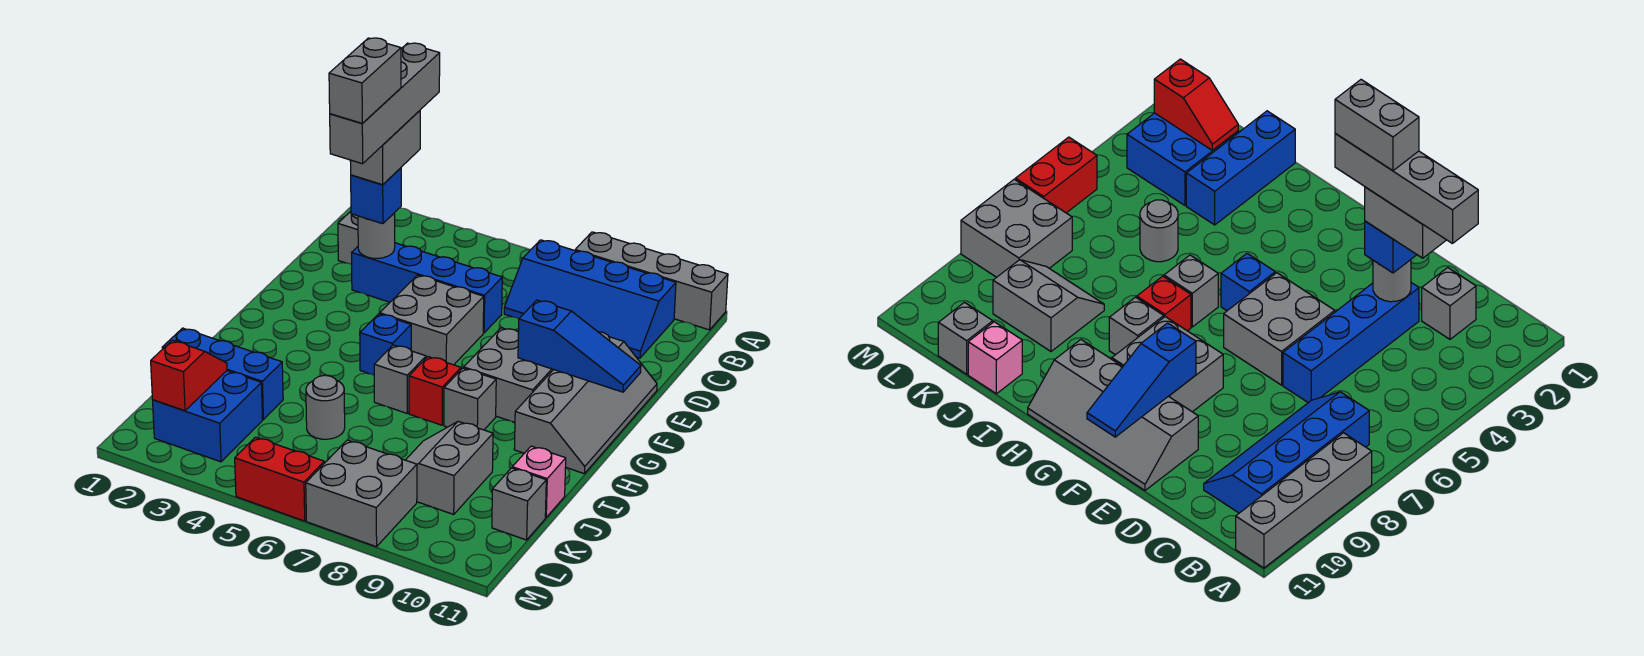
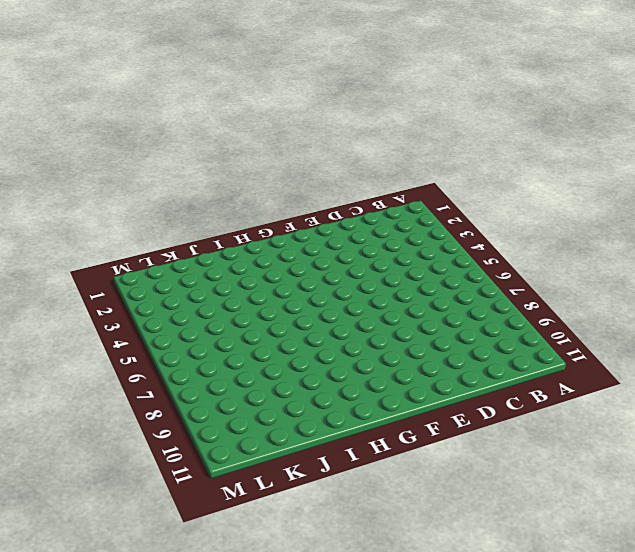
none -> grey brick A8:A11 level 1
none -> blue slope B7:C10 level 1 top B
none -> grey brick C2 level 1

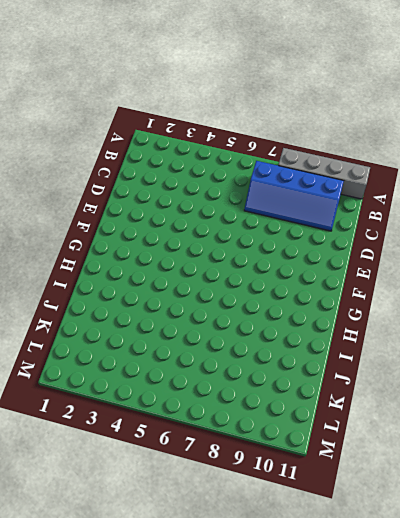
none -> grey brick C2 level 1
none -> blue brick D3:D6 level 1
none -> grey brick E5:F6 level 1

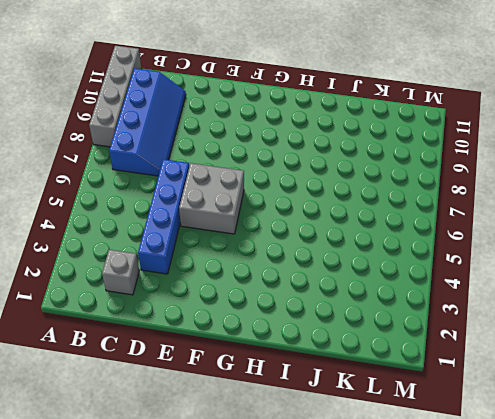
none -> grey slope E10:H11 level 1 top 10
none -> grey brick F8:G9 level 1
none -> blue brick G5 level 1

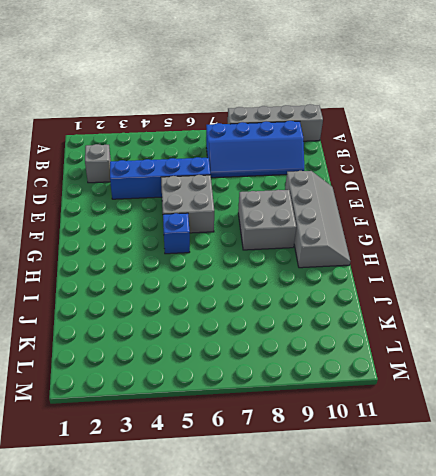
none -> grey brick H6 level 1
none -> red brick H7 level 1
none -> grey brick H8 level 1

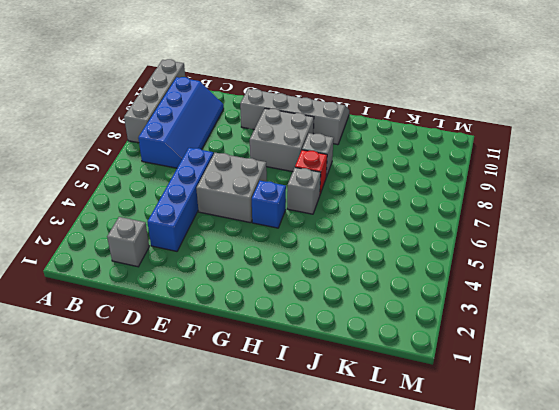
none -> blue brick J1:J3 level 1
none -> grey round brick J5 level 1
none -> grey slope J8:K9 level 1 top 9

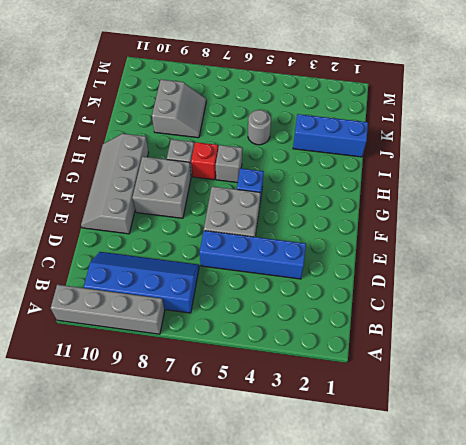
none -> grey brick C2 level 1
none -> pink brick J11 level 1
none -> blue brick K2:L3 level 1

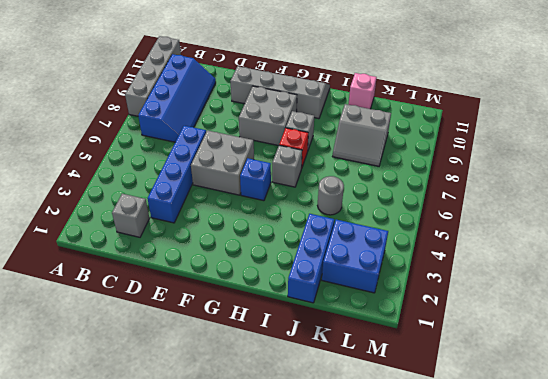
none -> grey brick K11 level 1
none -> grey brick L7:M8 level 1
none -> red brick M5:M6 level 1

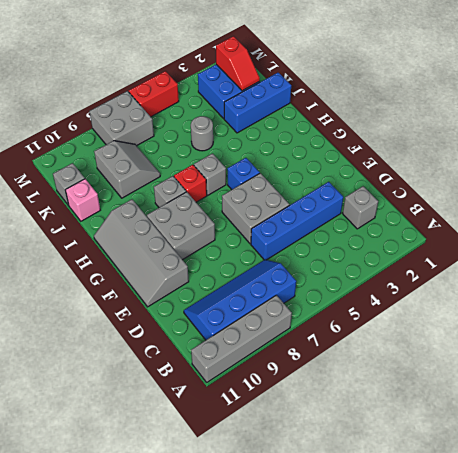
none -> grey round brick D3 level 2
none -> blue slope F9:F11 level 2 top 9
none -> blue brick D3 level 3

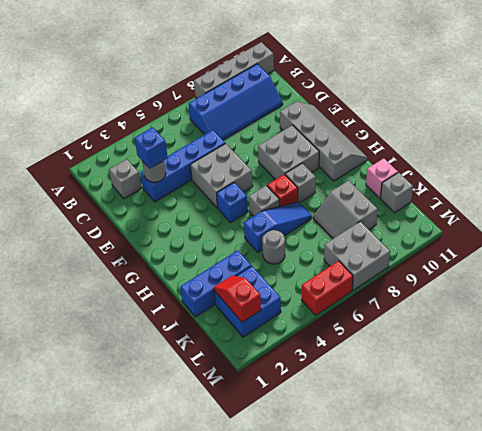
blue slope I5:I7 level 1 top 5 -> blue slope F9:F11 level 2 top 9
none -> grey brick C3:D3 level 4
none -> grey brick B3:E3 level 5
none -> grey brick D3:E3 level 6

